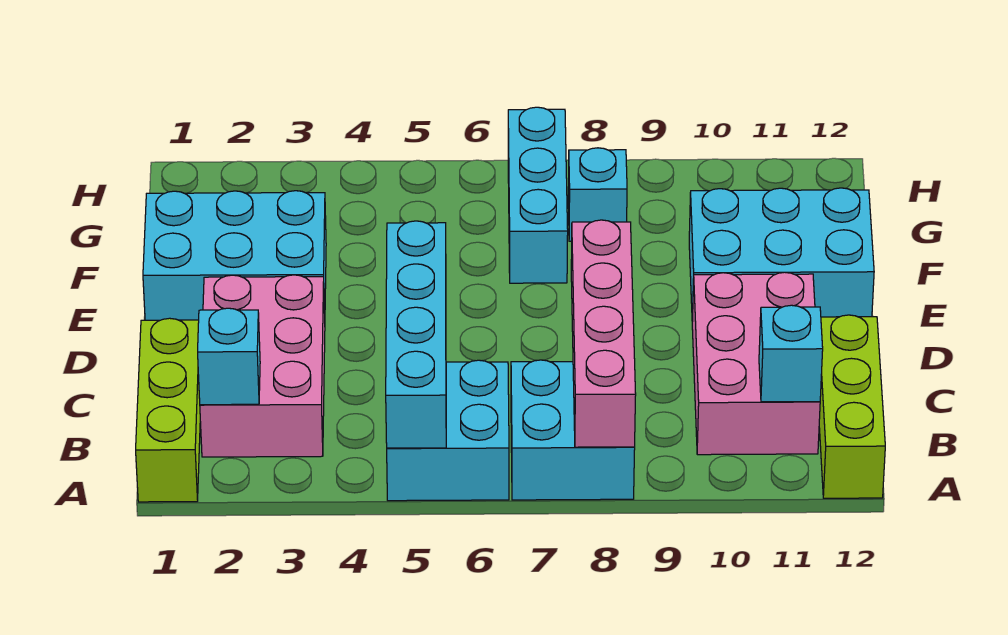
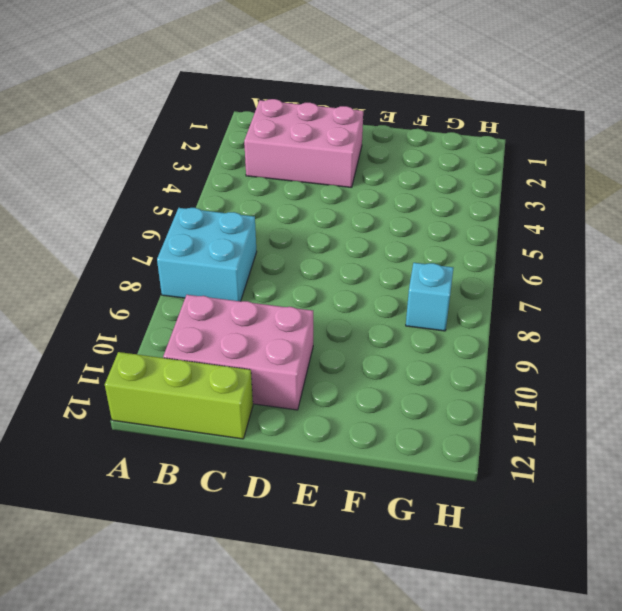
none -> lime brick A1:C1 level 1
none -> cyan brick A5:B6 level 1
none -> cyan brick E1:F3 level 1

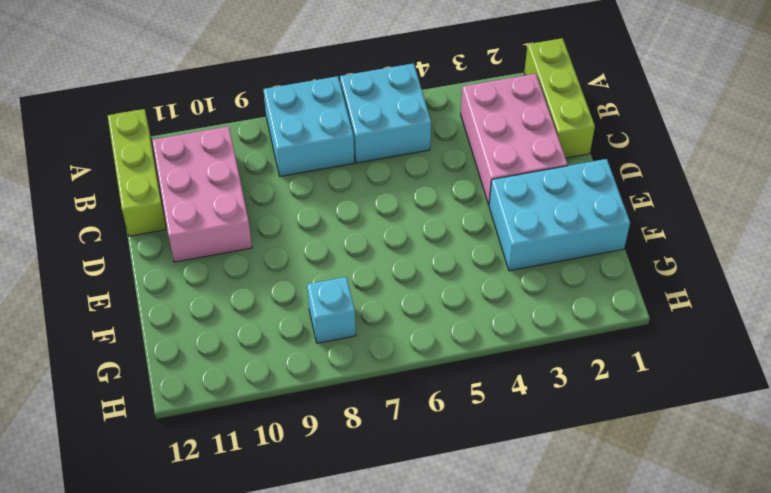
none -> cyan brick E10:F12 level 1
none -> cyan brick F7:H7 level 1
none -> cyan brick A5:D5 level 2

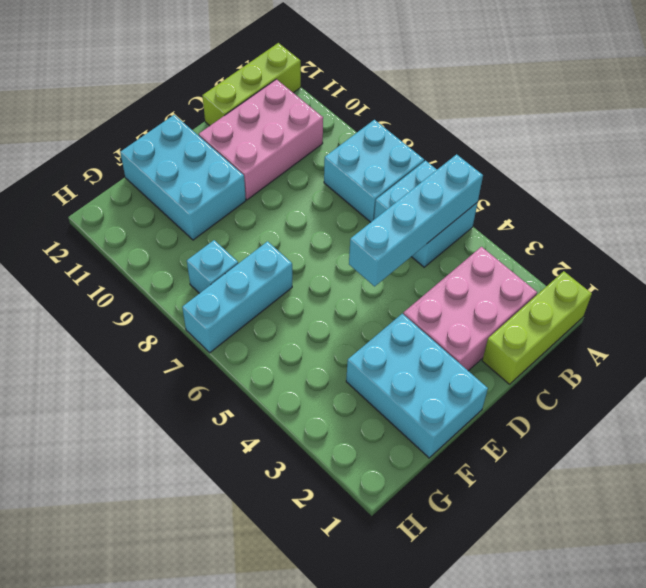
none -> pink brick A8:D8 level 2
none -> cyan brick B2 level 2
none -> cyan brick B11 level 2

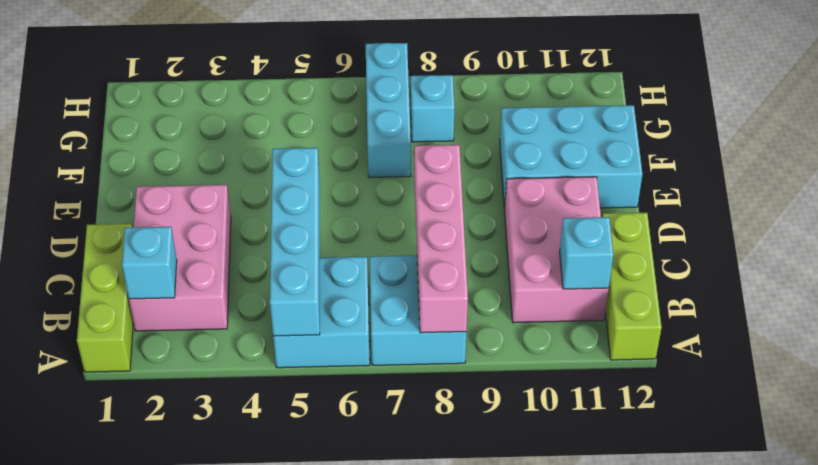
none -> cyan brick E1:F3 level 1

